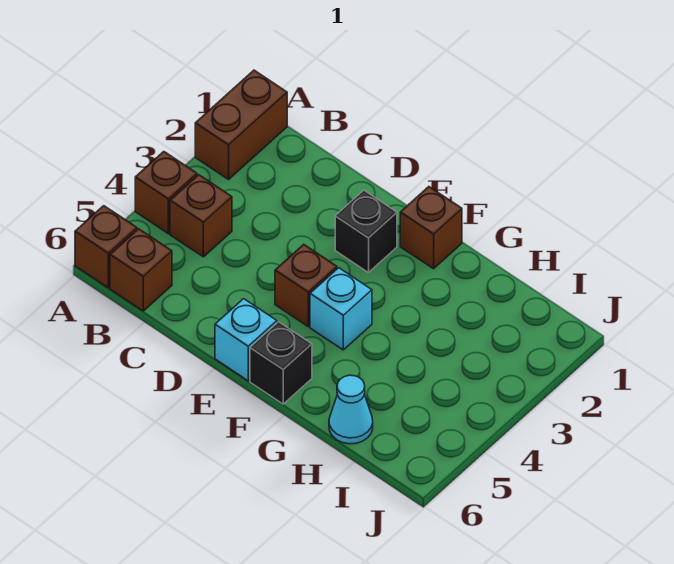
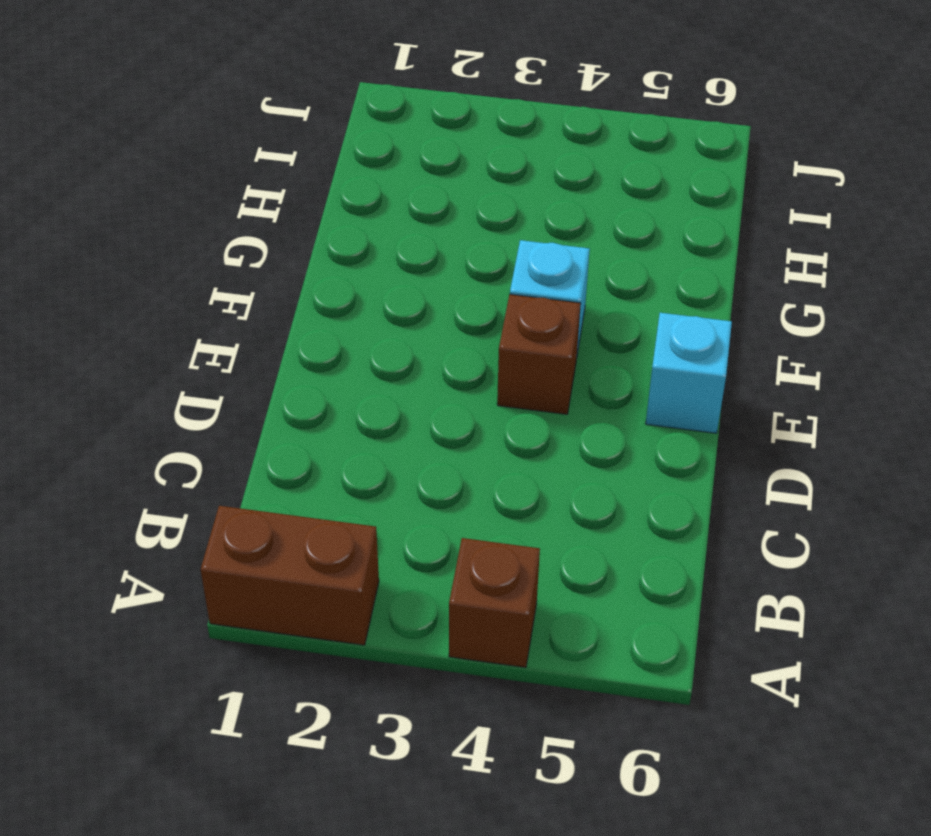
none -> brown brick A6 level 1
none -> brown brick B4 level 1
none -> brown brick B6 level 1

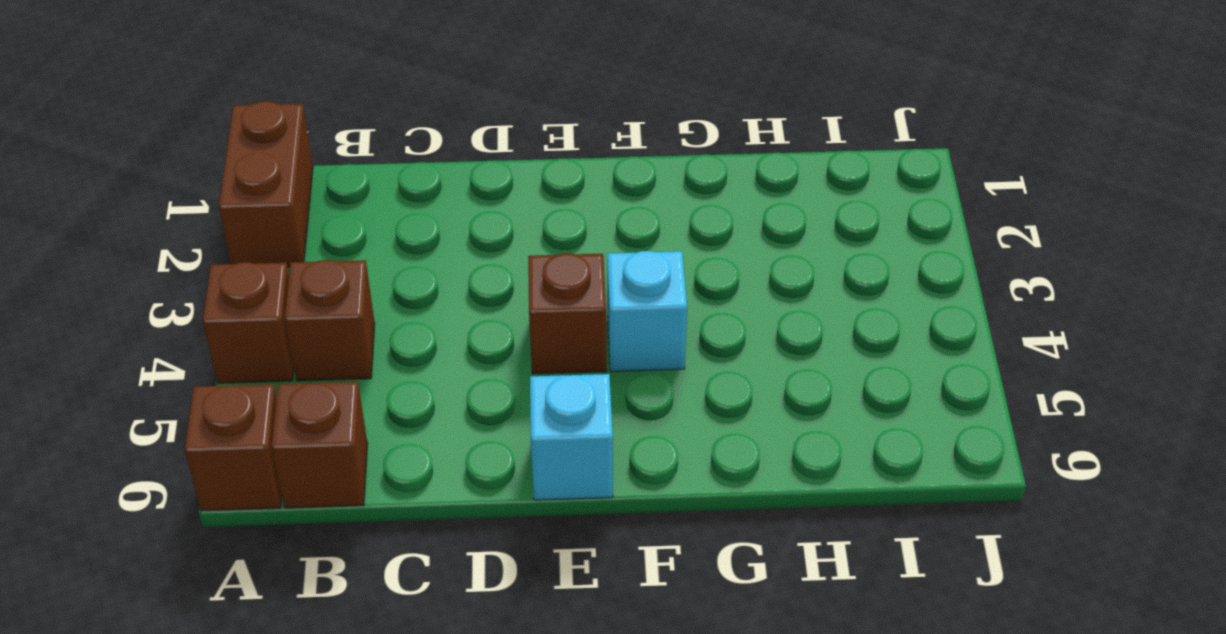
none -> black brick E2 level 1
none -> brown brick F1 level 1
none -> black brick F6 level 1

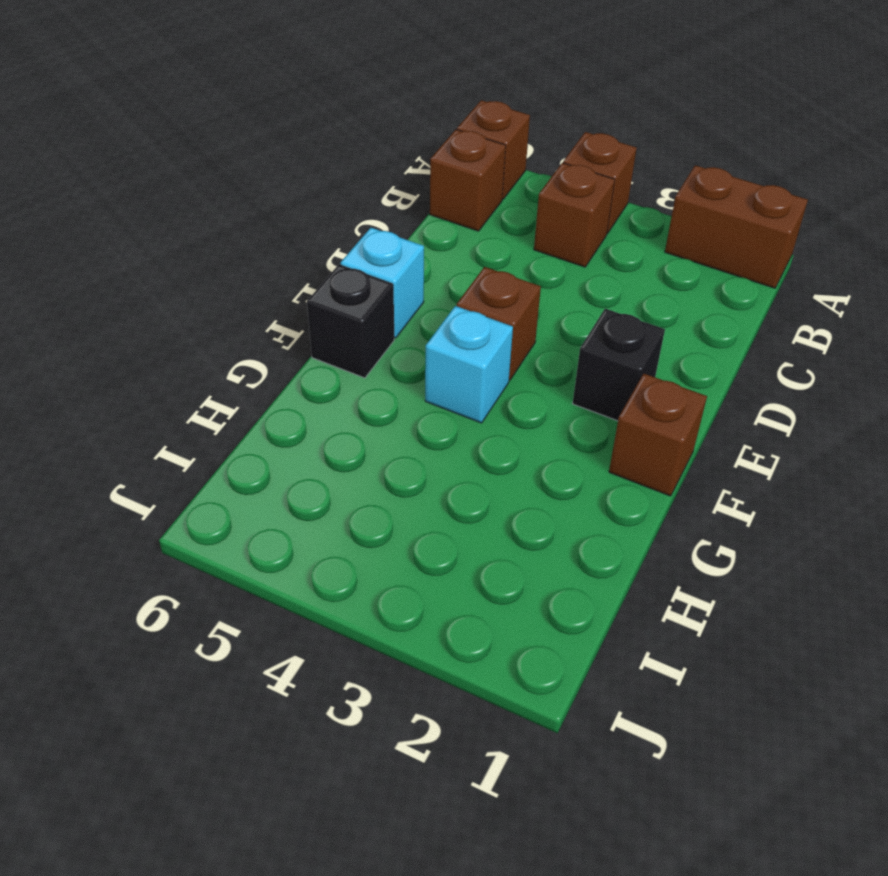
none -> cyan cone H6 level 1

